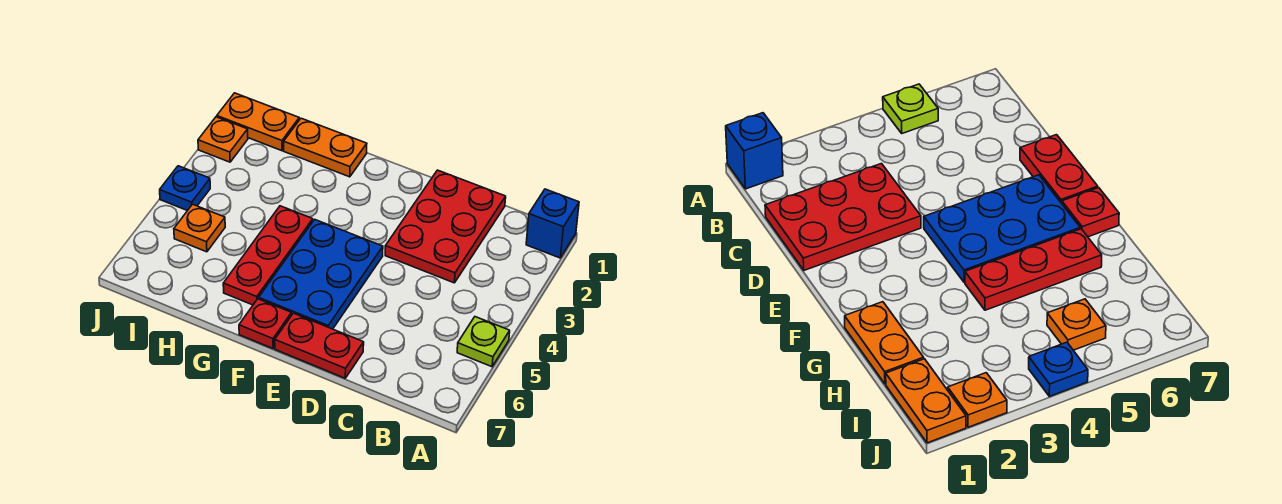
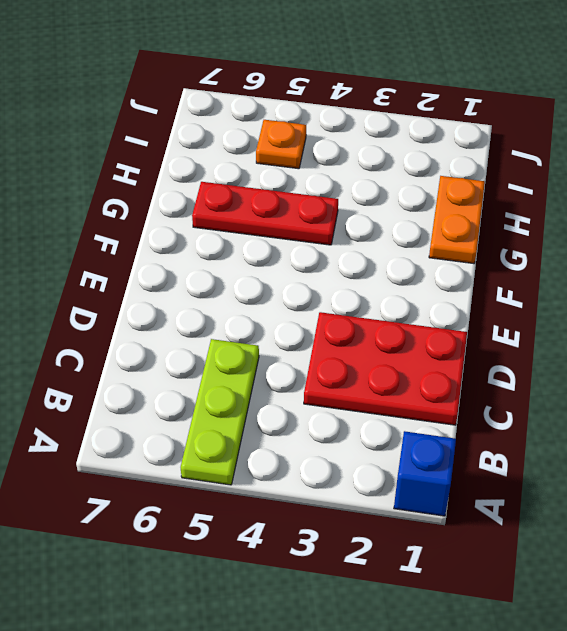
lime plate A5:C5 level 1 -> lime plate A5 level 1
none -> red plate D7:E7 level 1
none -> blue plate E4:F6 level 1
none -> red plate F7 level 1

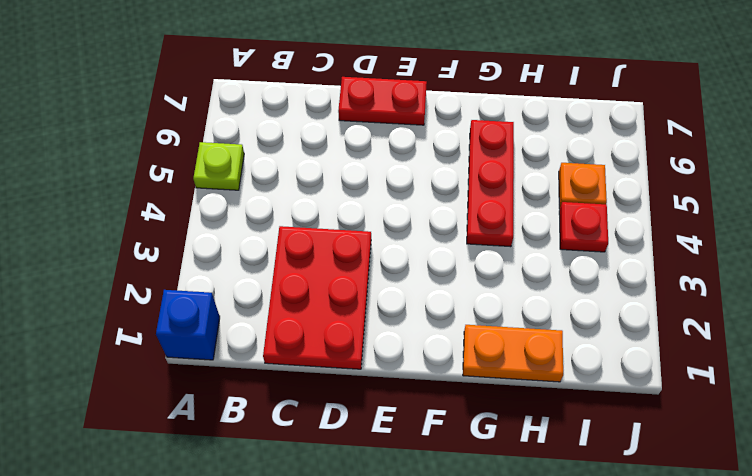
red plate I4 level 1 -> red plate F7 level 1
none -> blue plate E4:F6 level 1
none -> orange plate I1:J1 level 1
none -> orange plate J2 level 1

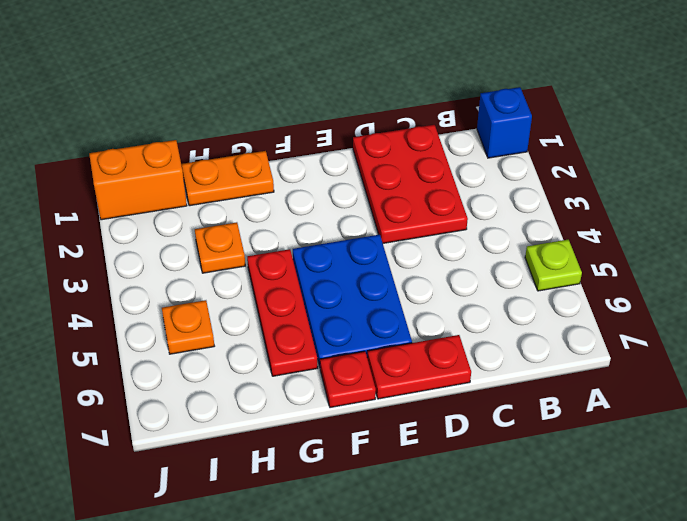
orange plate H3 level 1 -> orange plate J2 level 1
orange brick I1:J1 level 1 -> orange plate I1:J1 level 1
none -> blue plate J4 level 1

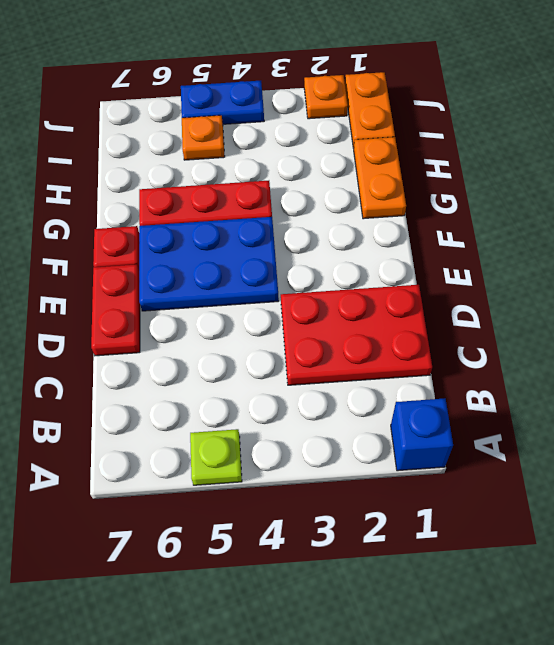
blue plate J4:J5 level 1 -> blue plate J4 level 1

